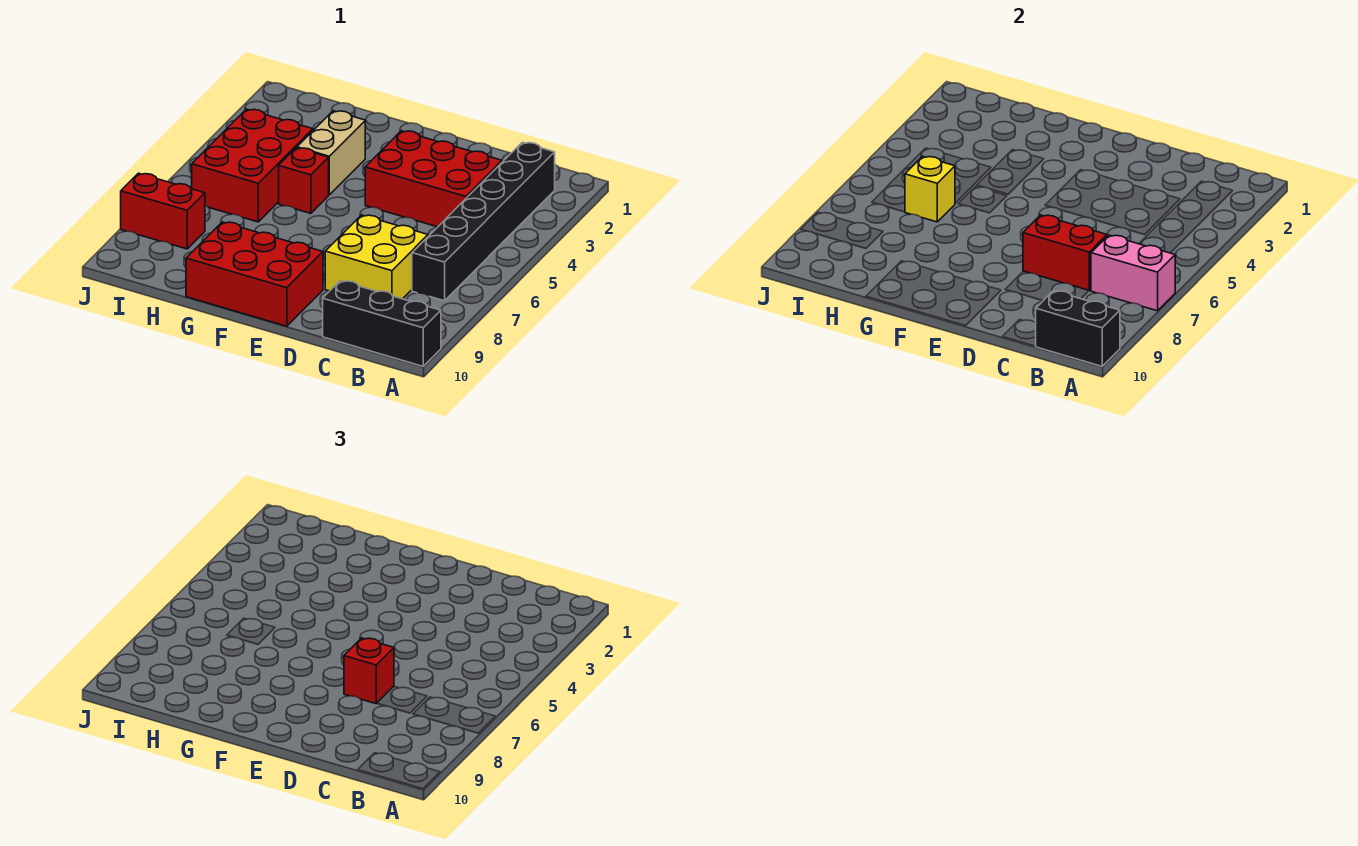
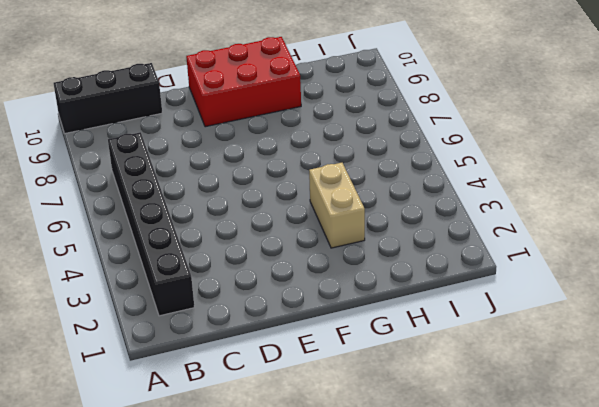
none -> red brick C3:E4 level 1
none -> yellow brick C7:D8 level 1
none -> red brick G5 level 1

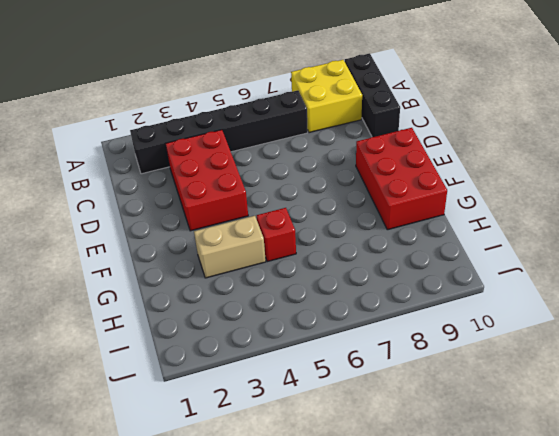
yellow brick A8:B9 level 1 -> yellow brick C7:D8 level 1
none -> red brick H4:I6 level 1
none -> red brick I8:J8 level 1
none -> pink brick A7:B7 level 2

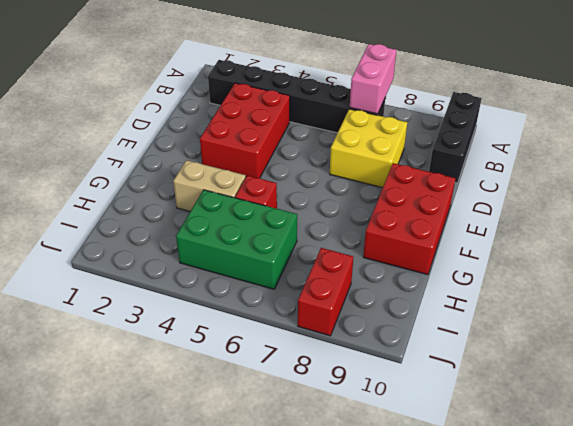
green brick H4:I6 level 1 -> red brick H4:I6 level 1
none -> black brick A10:B10 level 2
none -> red brick C7:D7 level 2
none -> yellow brick H6 level 2

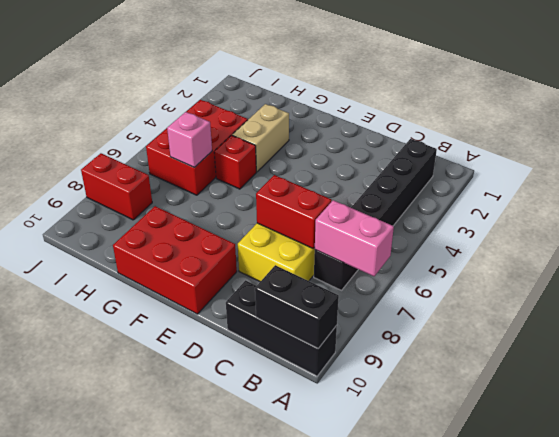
pink brick H6 level 2 -> yellow brick H6 level 2
none -> red brick C3:E4 level 1
none -> red brick D7 level 3

